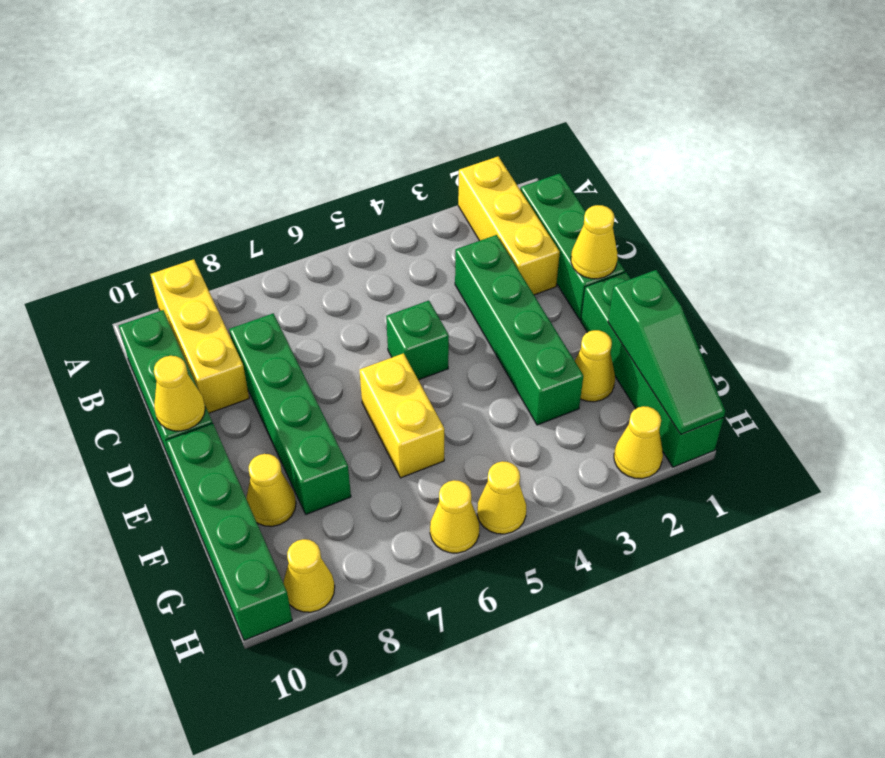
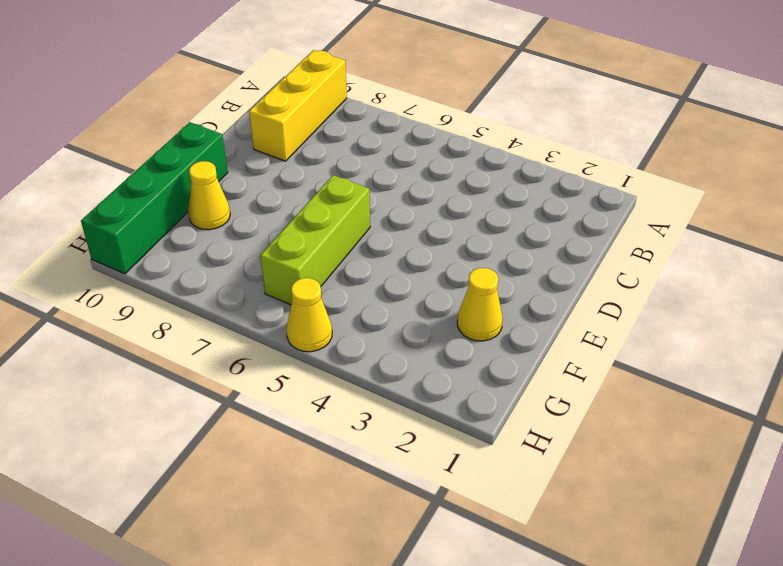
lime brick E6:G6 level 1 -> yellow brick E6:F6 level 1
none -> yellow brick A2:C2 level 1
none -> green brick B1:D1 level 1
none -> green brick B10:D10 level 1

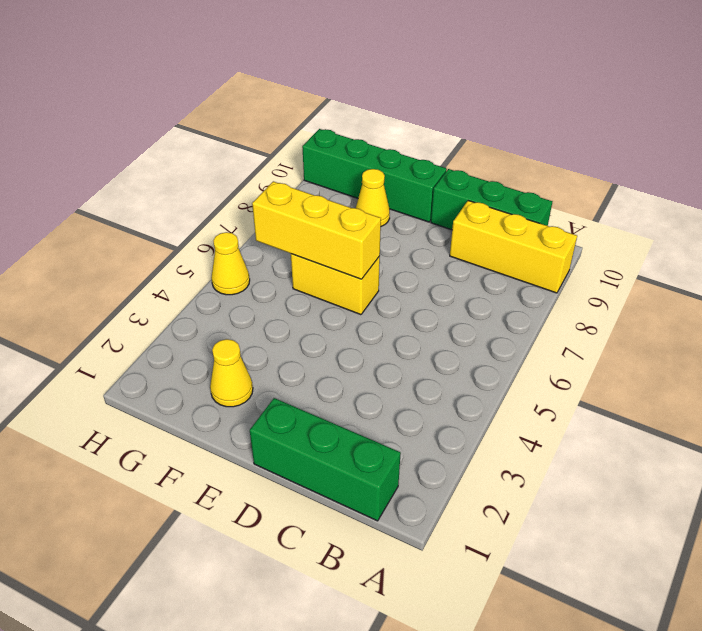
yellow brick E6:G6 level 2 -> yellow brick A2:C2 level 1
none -> green brick C3:F3 level 1
none -> green brick C8:F8 level 1
none -> green brick D5 level 1

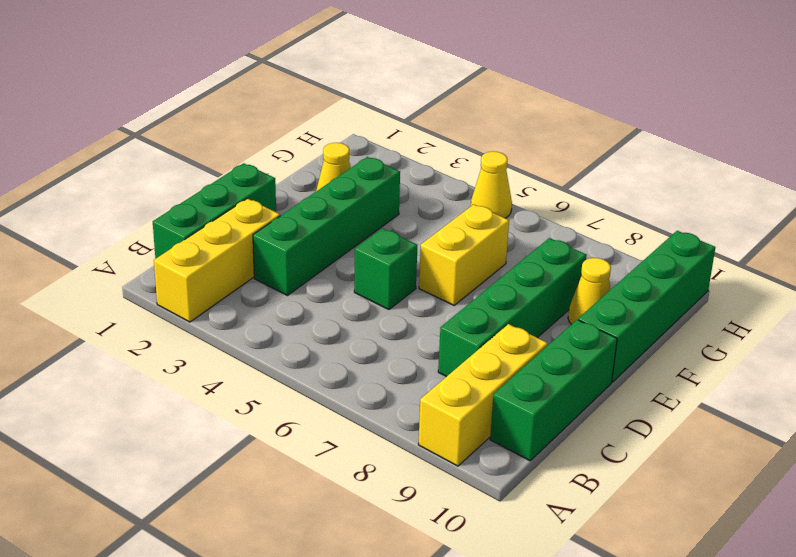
none -> green brick E1:H1 level 1
none -> yellow cone H2 level 1
none -> yellow cone H6 level 1

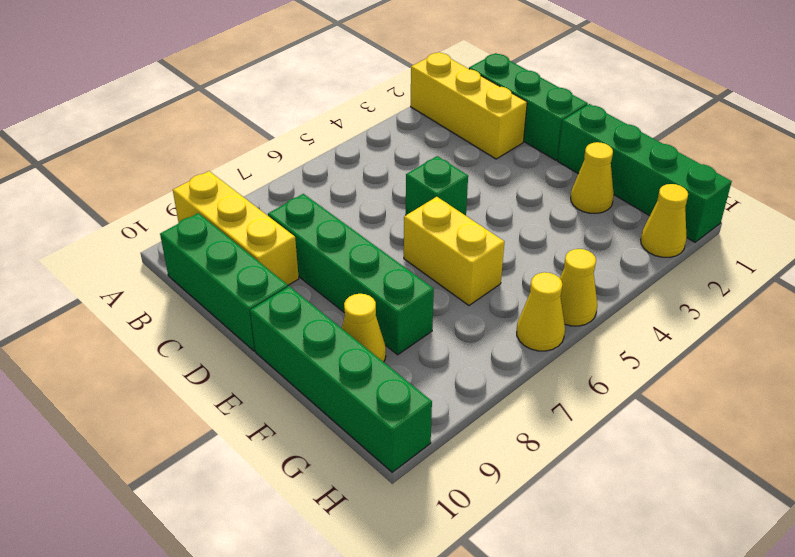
none -> green brick C3:F3 level 1
none -> yellow cone H9 level 1
none -> yellow cone D1 level 2

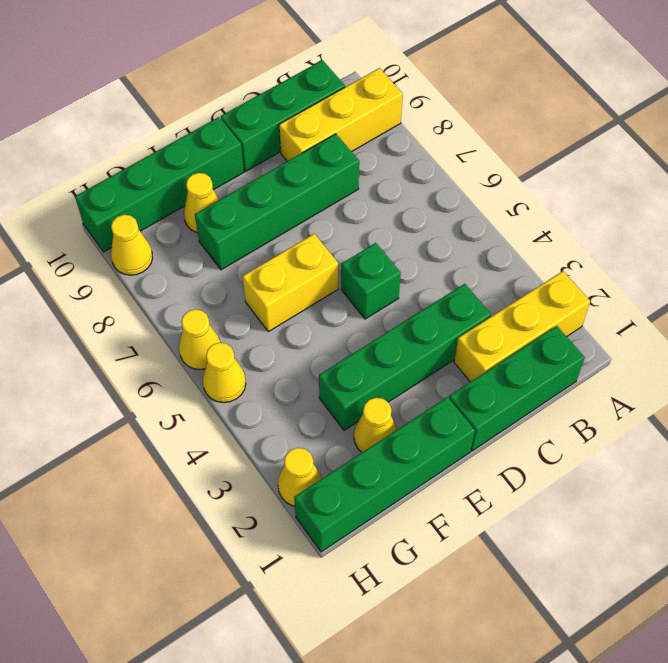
none -> yellow cone D1 level 2
none -> yellow cone D10 level 2
none -> green slope F1:H1 level 2 top F

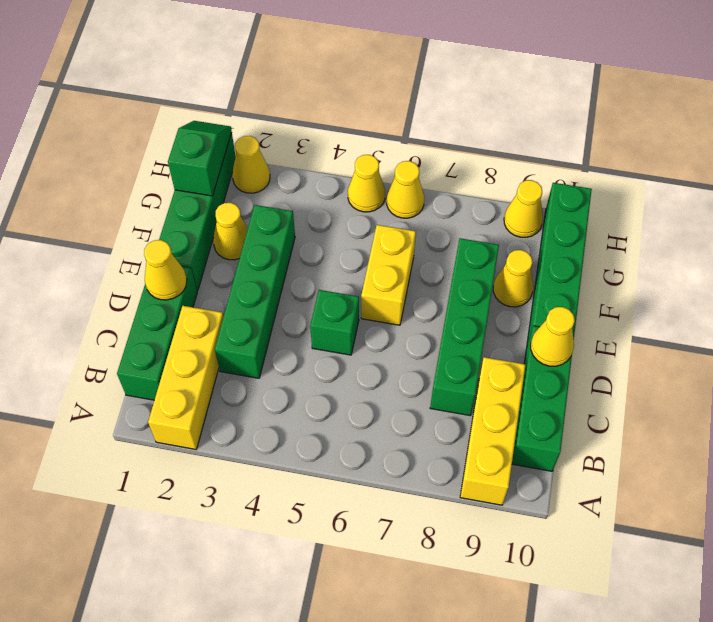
green slope G1:H1 level 2 top G -> green slope F1:H1 level 2 top F

